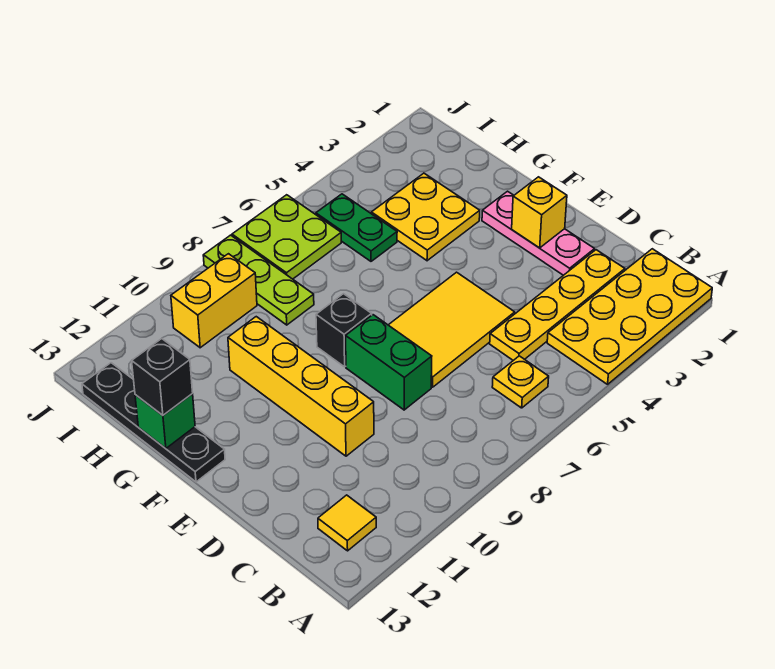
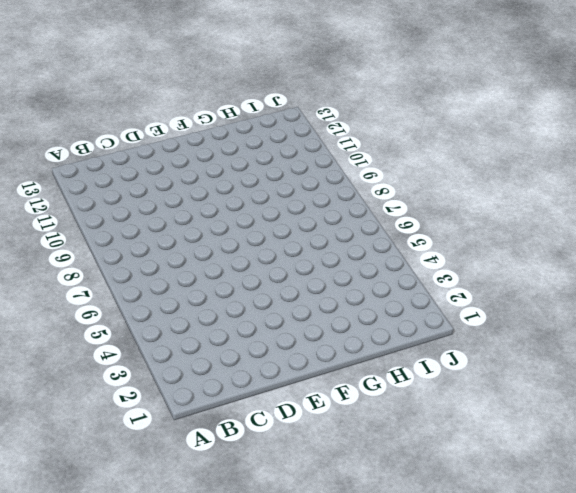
none -> yellow plate A1:B4 level 1
none -> yellow plate B6 level 1
none -> yellow tile B12 level 1

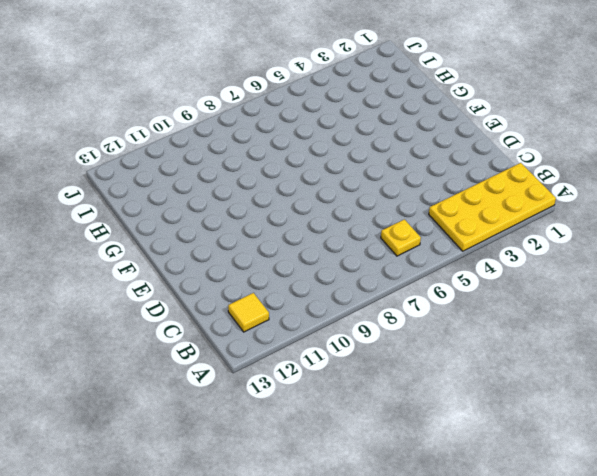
none -> yellow plate C2:C5 level 1
none -> pink plate D2:F2 level 1
none -> yellow tile D5:E7 level 1

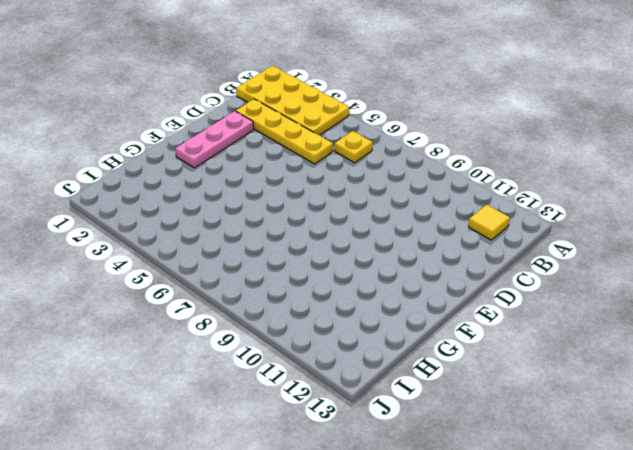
none -> yellow tile D5:E7 level 1
none -> green brick D8:E8 level 1
none -> yellow brick D10:G10 level 1

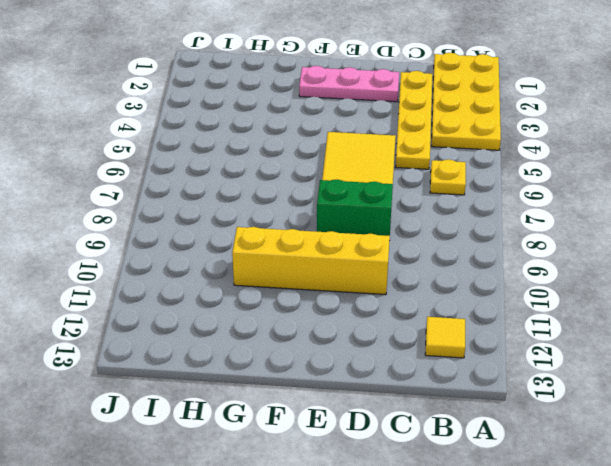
none -> black brick F8 level 1
none -> black plate F13:I13 level 1
none -> yellow plate G3:H4 level 1

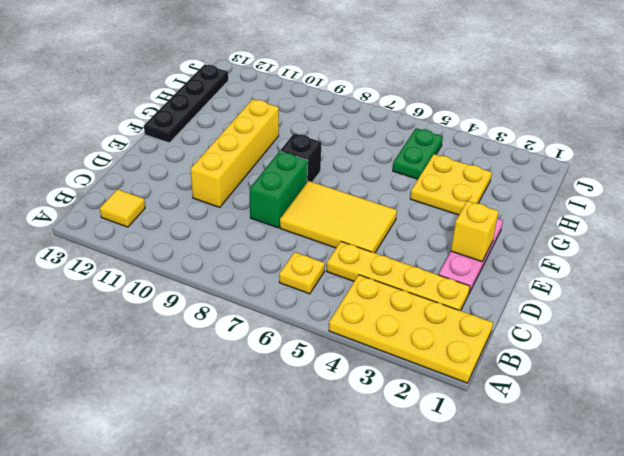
none -> lime plate H8:J8 level 1
none -> lime plate I6:J7 level 1
none -> yellow brick I9:I10 level 1

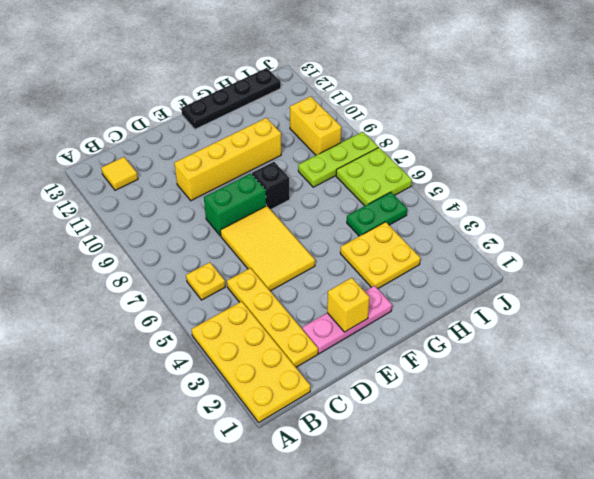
none -> green brick G13 level 2
none -> black brick G13 level 3

